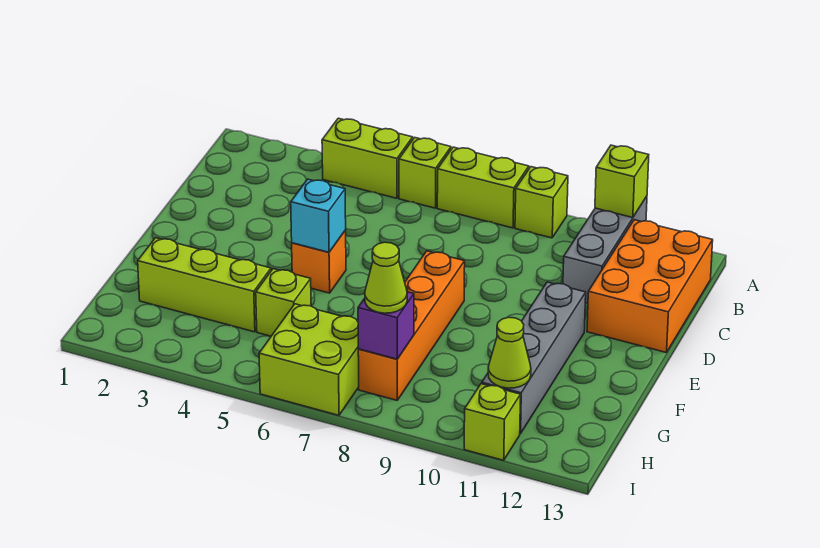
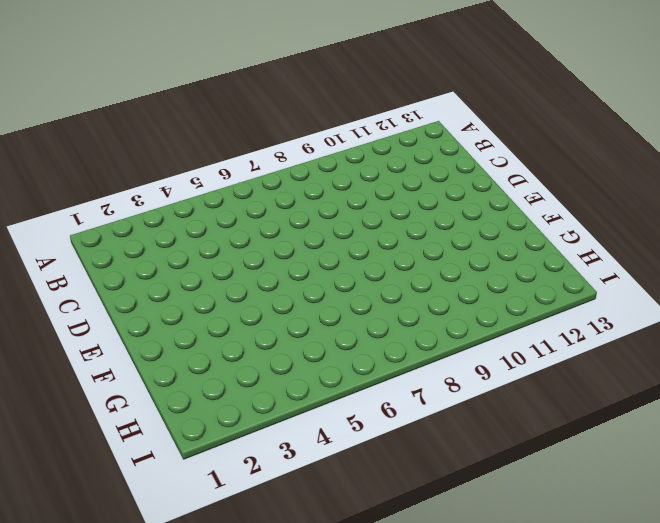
none -> lime brick A4:A5 level 1
none -> lime brick A6 level 1
none -> lime brick A7:A8 level 1

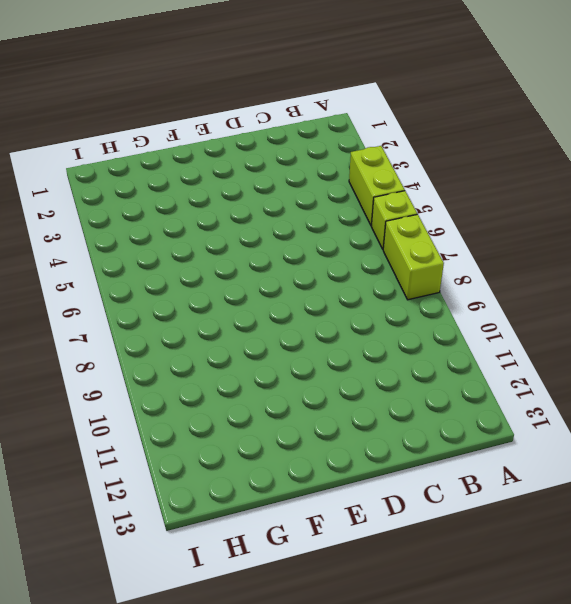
none -> lime brick A9 level 1
none -> grey brick A11:C11 level 1
none -> orange brick B12:D13 level 1

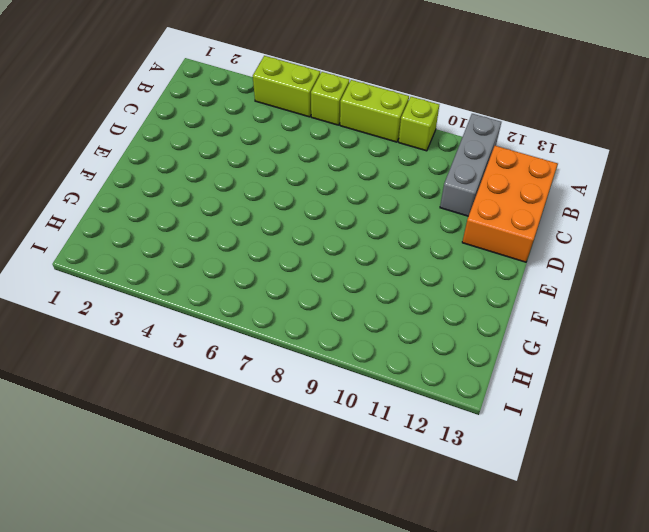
none -> orange brick E5 level 1
none -> orange brick E8:H8 level 1
none -> grey brick E11:H11 level 1

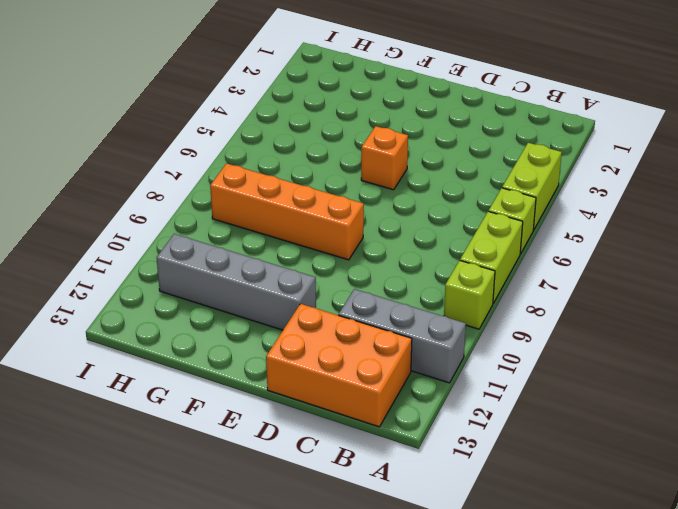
none -> lime brick G2:G4 level 1
none -> lime brick G5 level 1
none -> lime brick H6:I7 level 1

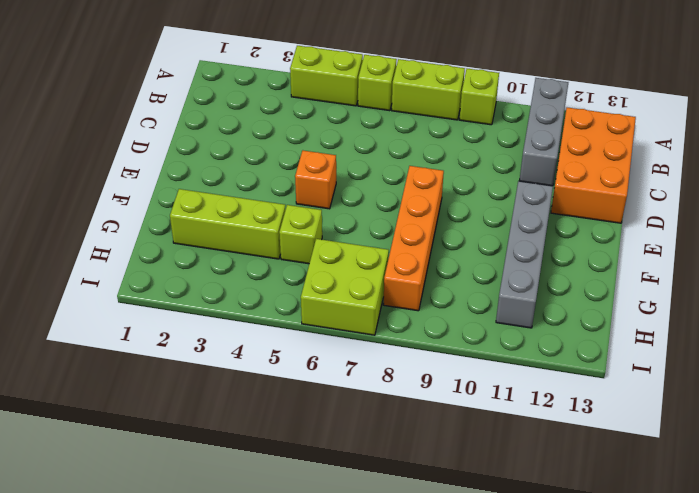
none -> lime brick I11 level 1
none -> lime brick A11 level 2
none -> cyan brick E5 level 2

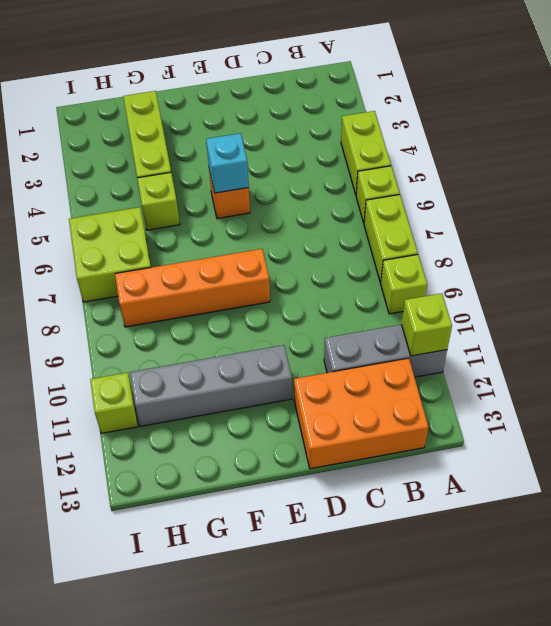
none -> purple brick H8 level 2
none -> lime cone H11 level 2
none -> lime cone H8 level 3

